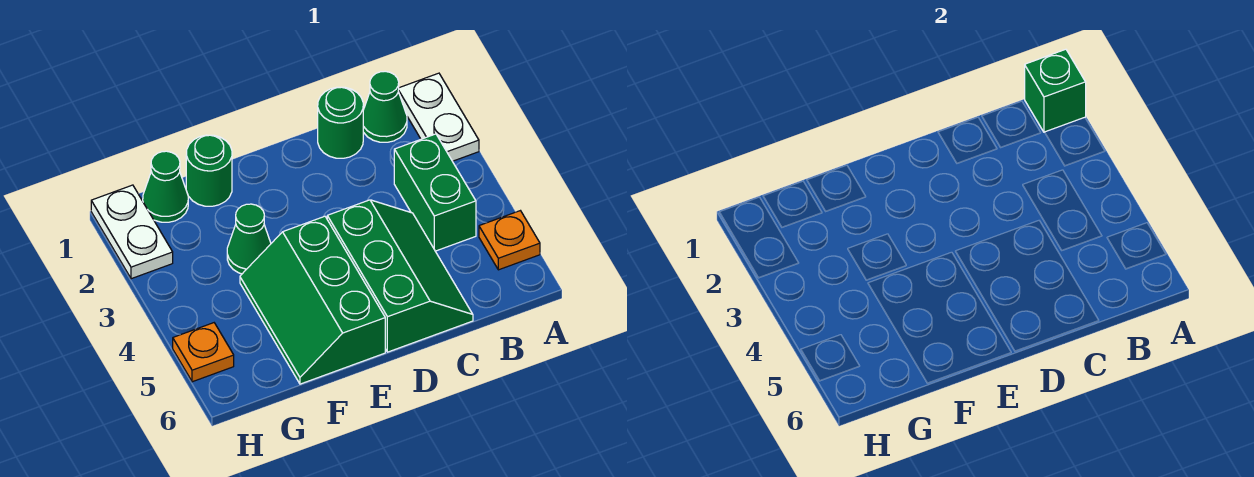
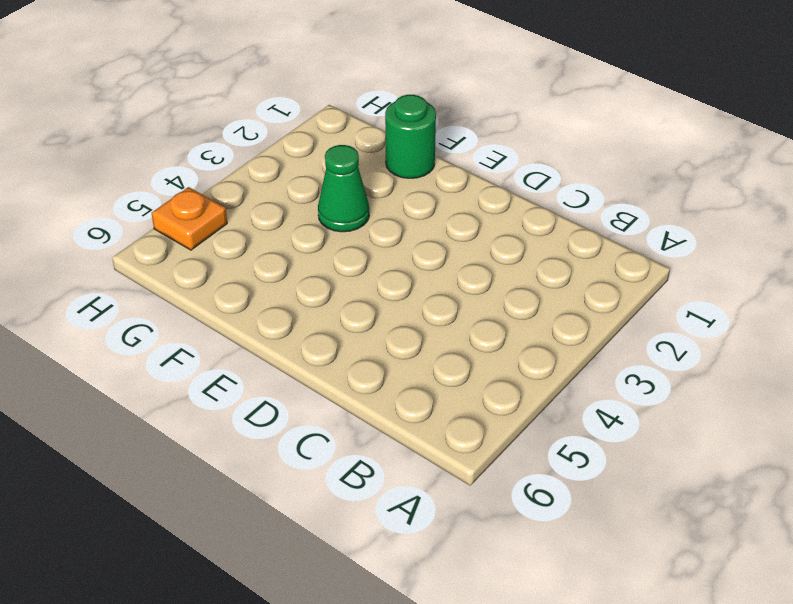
none -> white plate A1:A2 level 1
none -> orange plate A5 level 1
none -> green cone B1 level 1

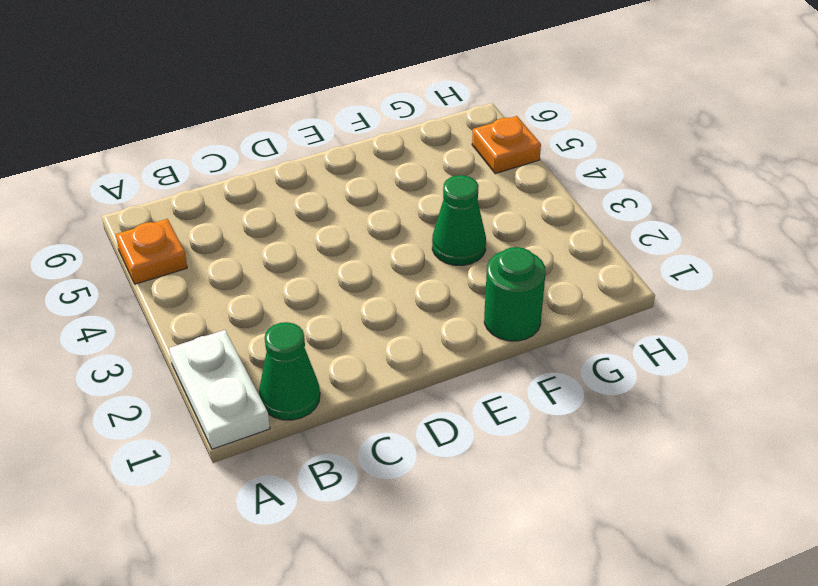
none -> green brick B3:B4 level 1
none -> green round brick C1 level 1
none -> green slope C4:D6 level 1 top D

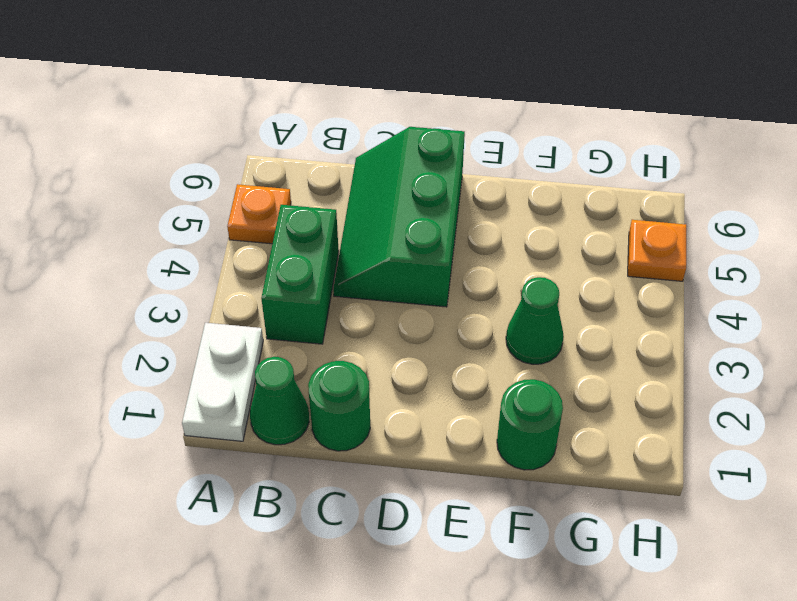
none -> green slope E4:F6 level 1 top E
none -> green cone G1 level 1
none -> white plate H1:H2 level 1

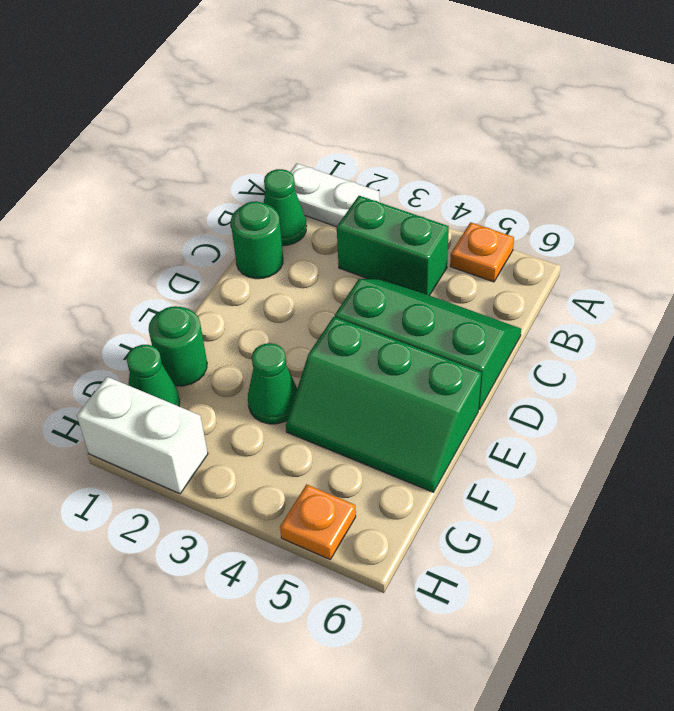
white brick H1:H2 level 1 -> white plate H1:H2 level 1
none -> green brick A1 level 2

